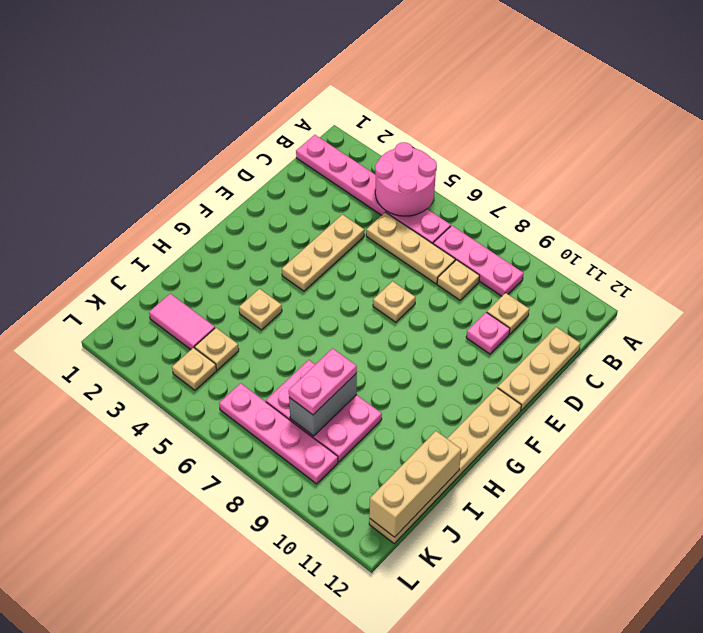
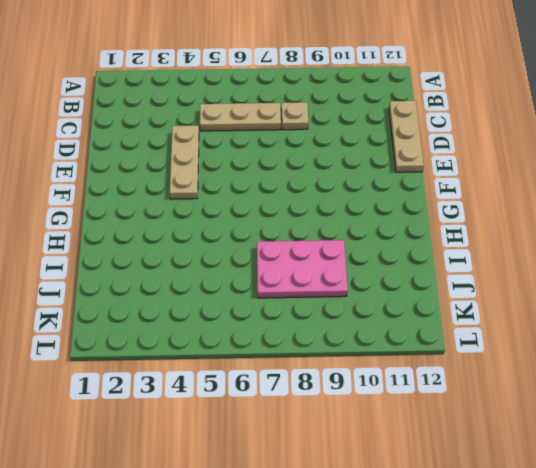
none -> pink plate B1:B6 level 1
none -> pink plate B7:B9 level 1
none -> tan plate C10 level 1

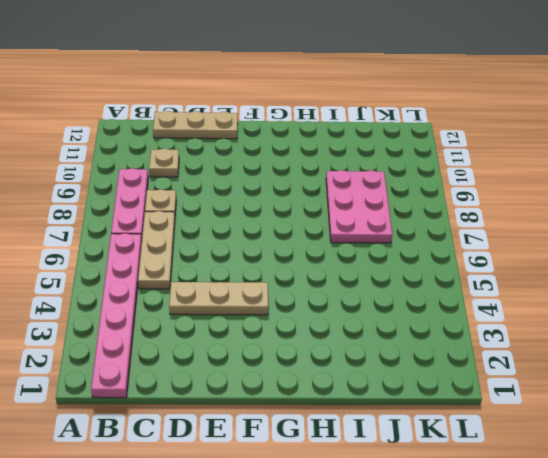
none -> pink plate D10 level 1
none -> tan plate E7 level 1
none -> tan plate F12:K12 level 1

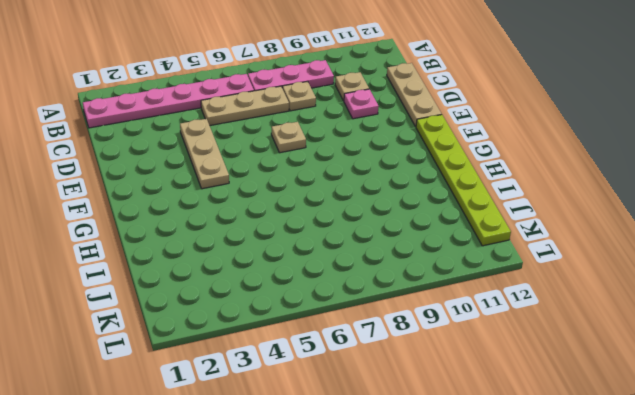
lime plate F12:K12 level 1 -> tan plate F12:K12 level 1
none -> tan plate H4 level 1
none -> pink plate I7:J9 level 1
none -> pink tile J2:J3 level 1

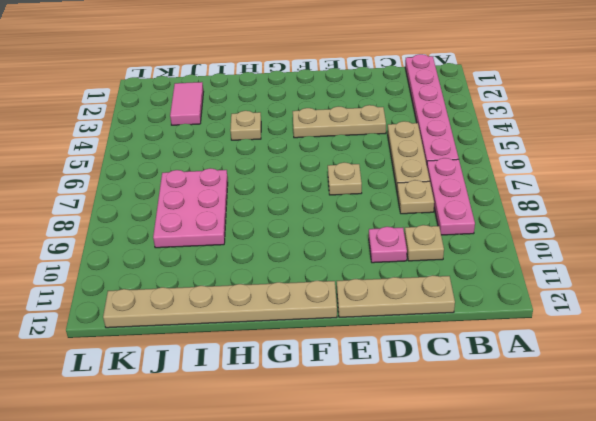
none -> tan plate J4 level 1
none -> tan plate K4 level 1
none -> pink plate K6:K9 level 1

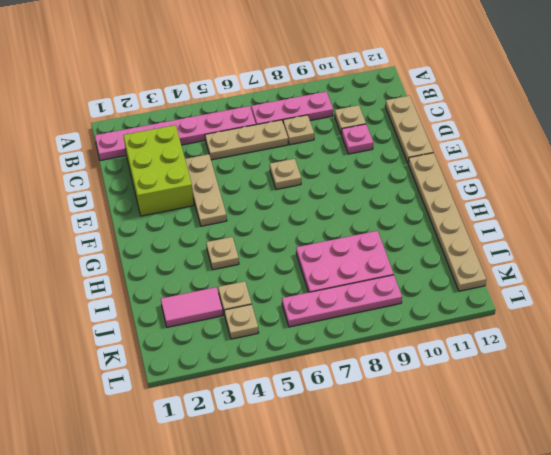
lime brick C2:E3 level 1 -> none
none -> pink round brick A4:B5 level 2
none -> grey brick I8:J8 level 2
none -> tan brick I12:K12 level 2

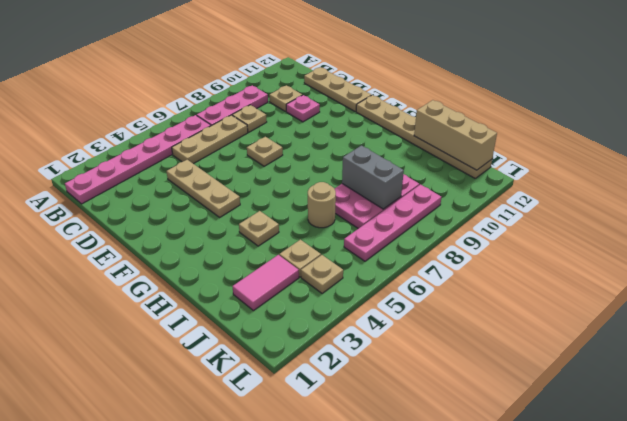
tan round brick I6 level 1 -> none
none -> pink round brick A4:B5 level 2
none -> pink plate I8:J8 level 3

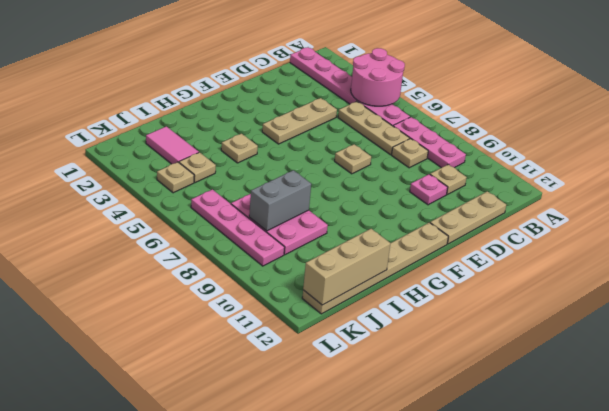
none -> pink plate I8:J8 level 3

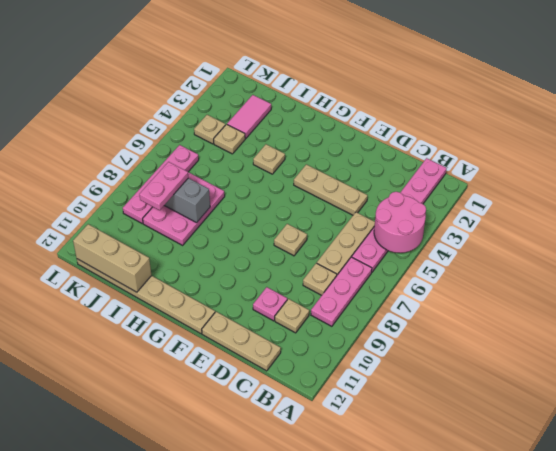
pink plate J8:J9 level 3 -> pink plate I8:J8 level 3

